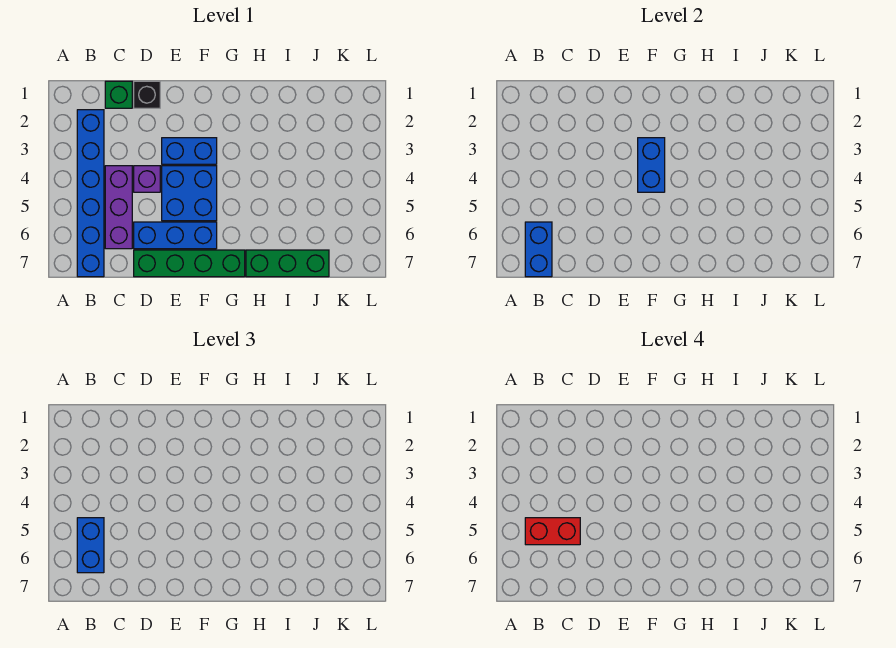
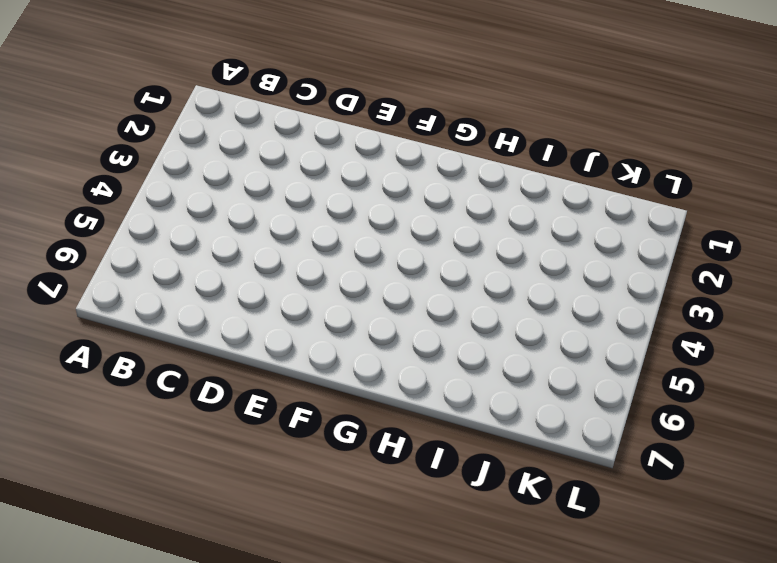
none -> blue brick B2:B7 level 1
none -> green brick C1 level 1
none -> purple brick C4:C6 level 1

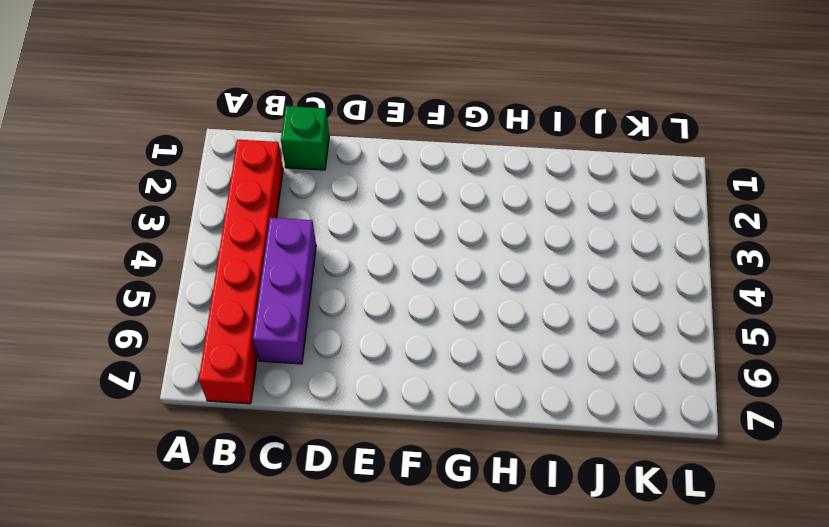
red brick B2:B7 level 1 -> blue brick B2:B7 level 1
none -> black brick D1 level 1
none -> purple brick D4 level 1
none -> blue brick D6:F6 level 1

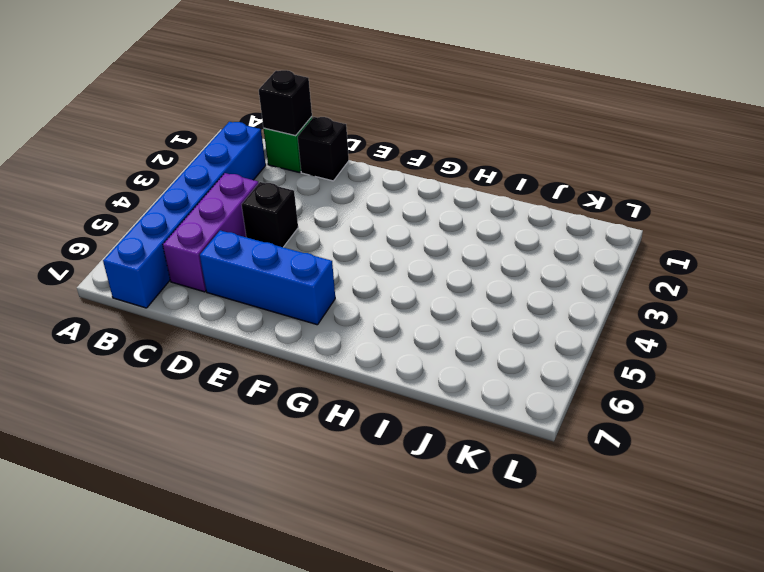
black brick C1 level 2 -> none
black brick D4 level 1 -> purple brick D4 level 1
none -> green brick D7:G7 level 1
none -> blue brick E3:F3 level 1
none -> blue brick E4:F5 level 1

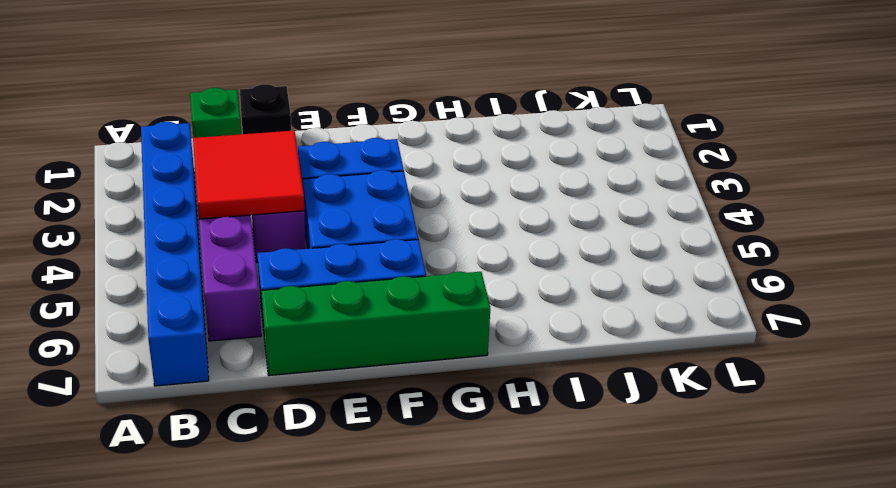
red tile C3:D4 level 2 -> none
none -> green brick H7:J7 level 1
none -> blue brick B6:B7 level 2
none -> blue brick F3:F4 level 2

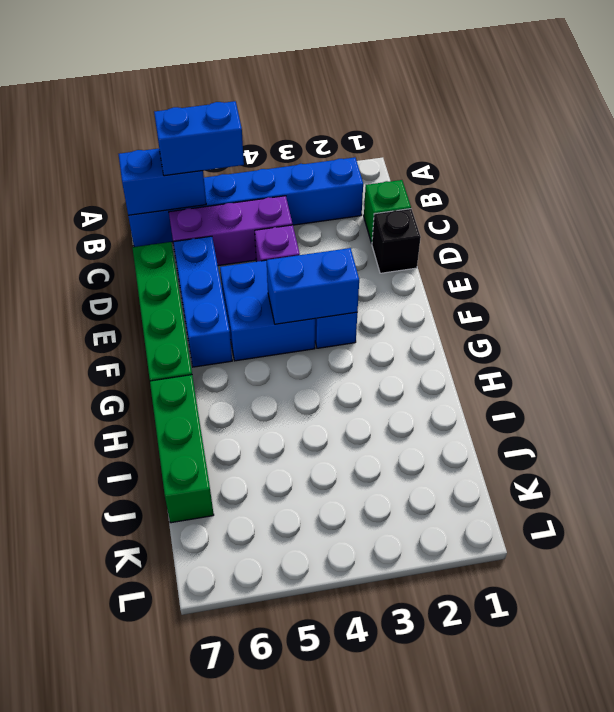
none -> red brick B5:C5 level 4

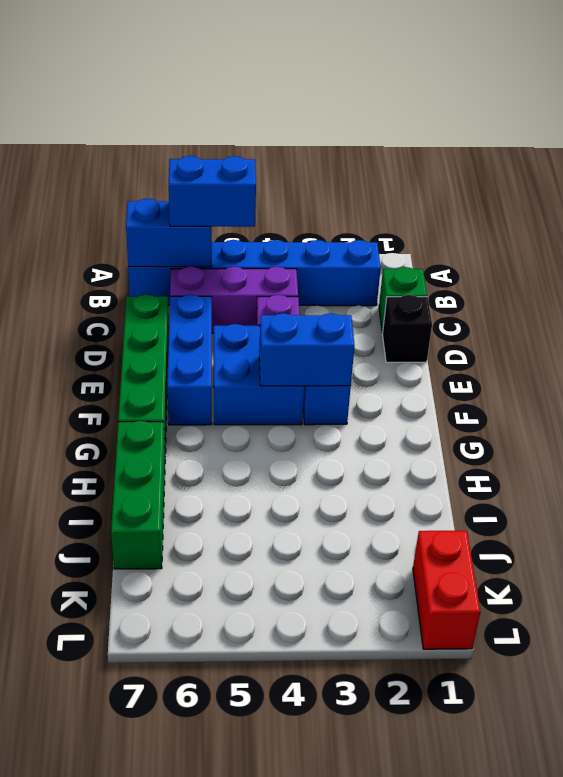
red brick K1:L1 level 1 -> red brick B5:C5 level 4

